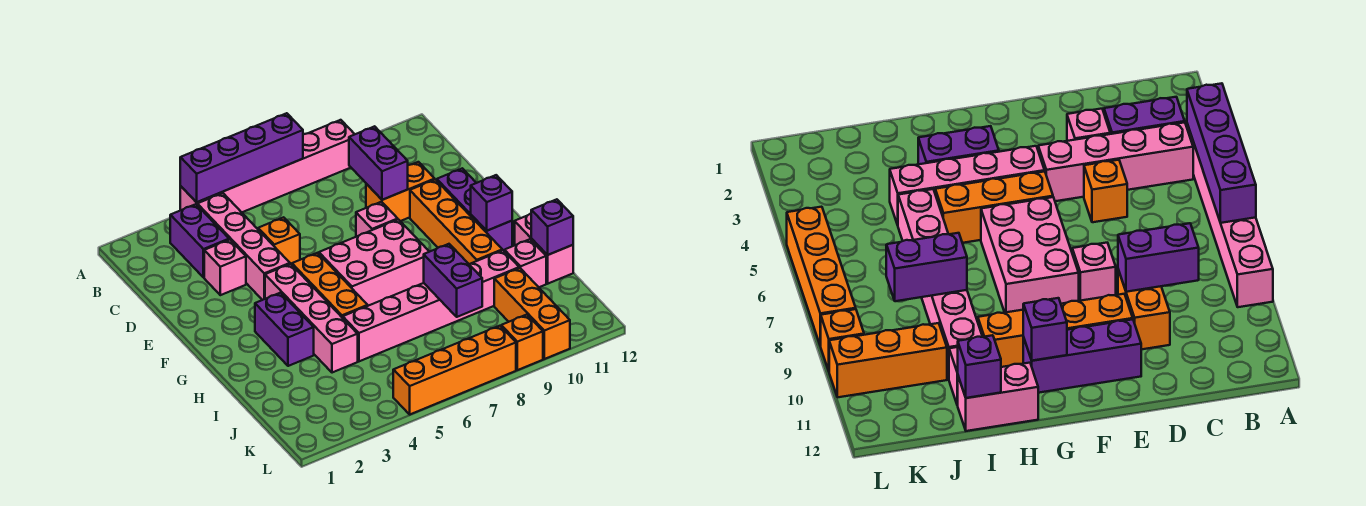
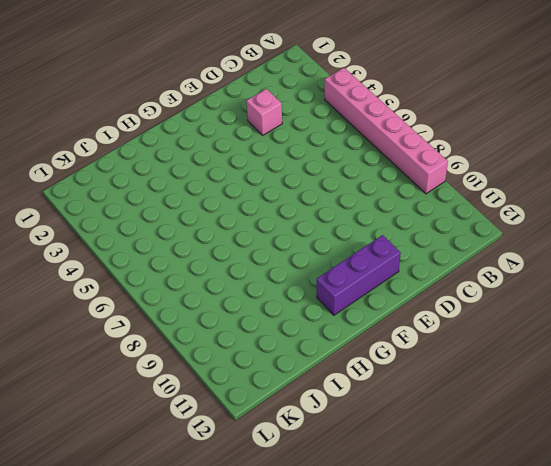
none -> purple brick B3:C3 level 1
none -> pink brick B4:E4 level 1
none -> orange brick D5 level 1

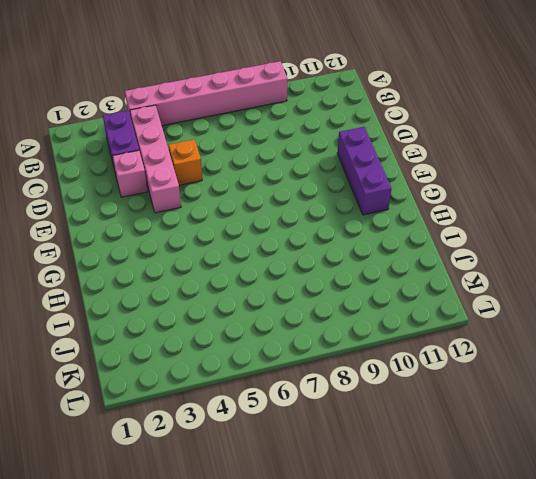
none -> orange brick D9:D10 level 1
none -> pink brick E8 level 1
none -> orange brick E10:H10 level 1

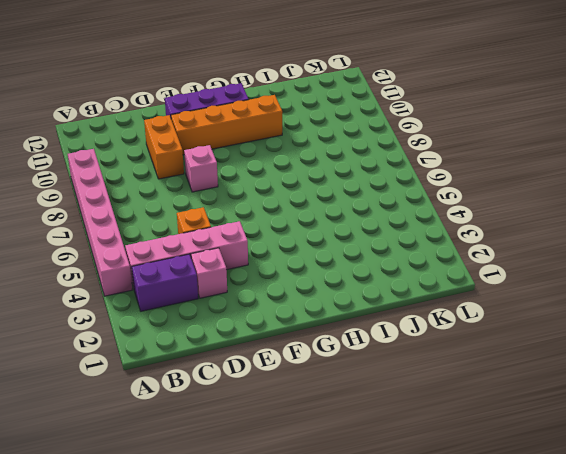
none -> pink brick F4:I4 level 1
none -> orange brick F5:H5 level 1
none -> pink brick F6:G8 level 1

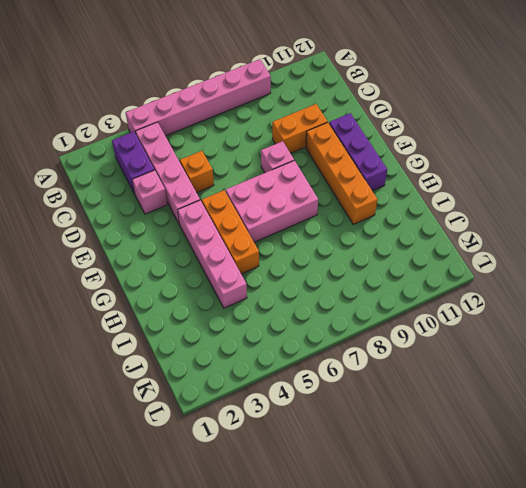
none -> purple brick G3:H3 level 1
none -> pink brick H12:I12 level 1
none -> pink brick I5:I10 level 1

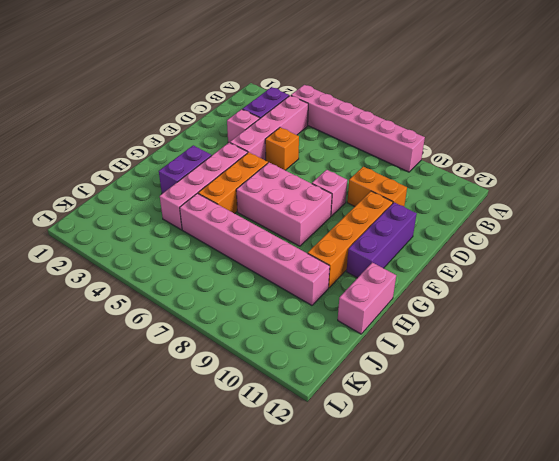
none -> pink brick I11 level 1
none -> orange brick J10:L10 level 1
none -> orange brick L5:L8 level 1

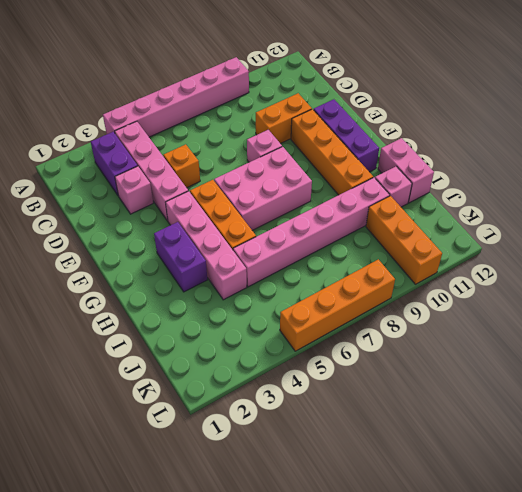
none -> orange brick L9 level 1
none -> purple brick A4:A7 level 2
none -> purple brick C9:D9 level 2

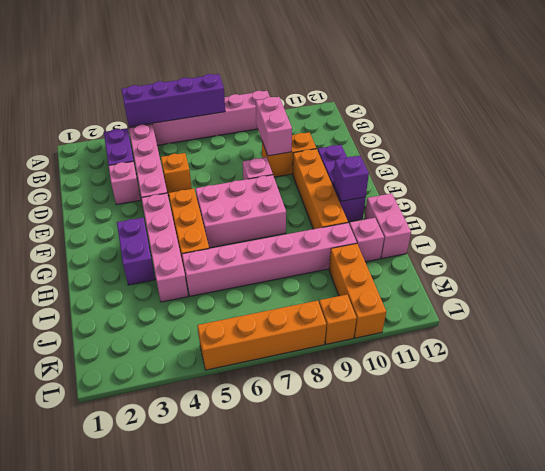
pink brick C9:D9 level 2 -> purple brick C9:D9 level 2
none -> purple brick I8:J8 level 2
none -> purple brick I12 level 2

